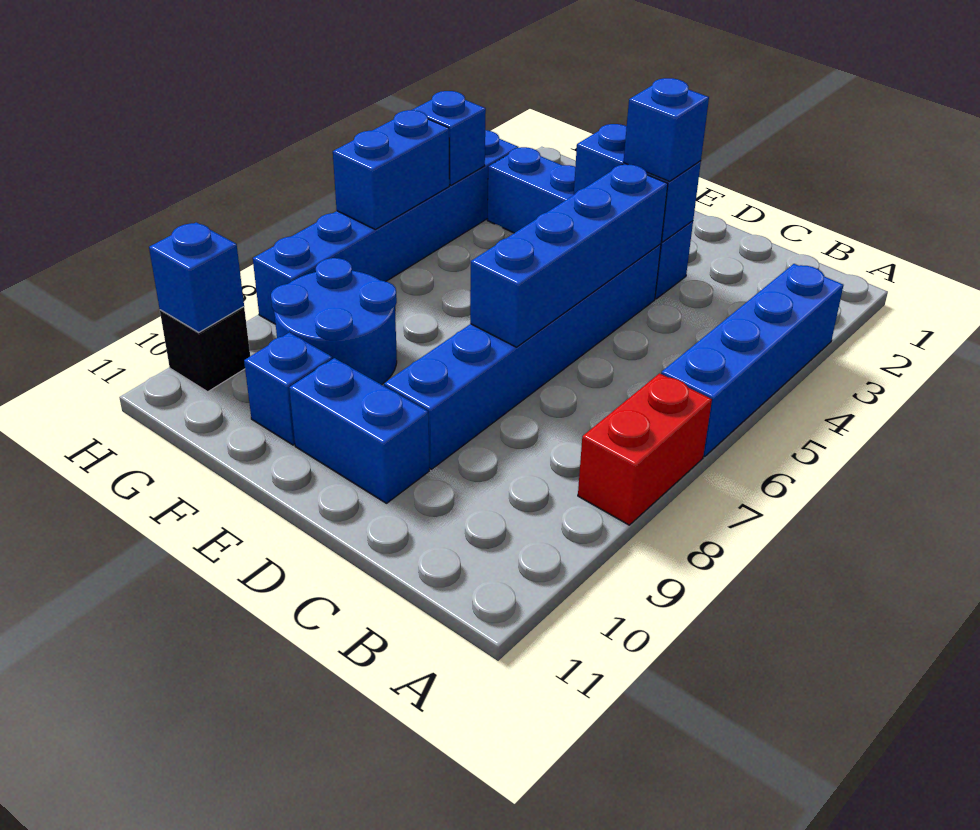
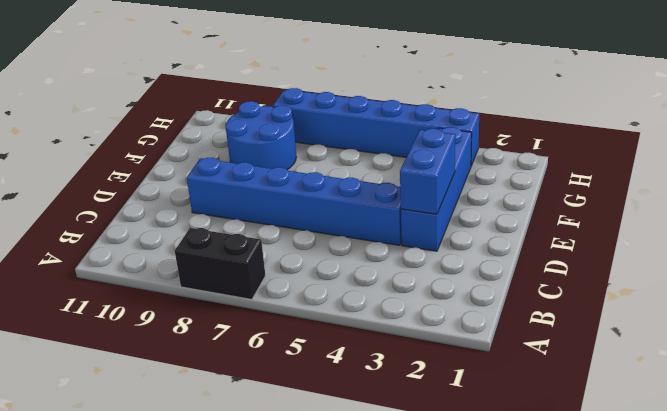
black brick A7:A8 level 1 -> red brick A7:A8 level 1
none -> blue brick A3:A6 level 1
none -> blue brick D10:E10 level 1
none -> blue brick F10 level 1

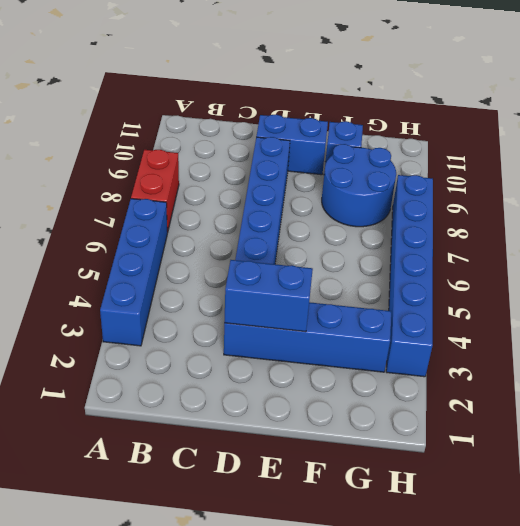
none -> black brick H10 level 1
none -> blue brick D4:D7 level 2
none -> blue brick H4 level 2

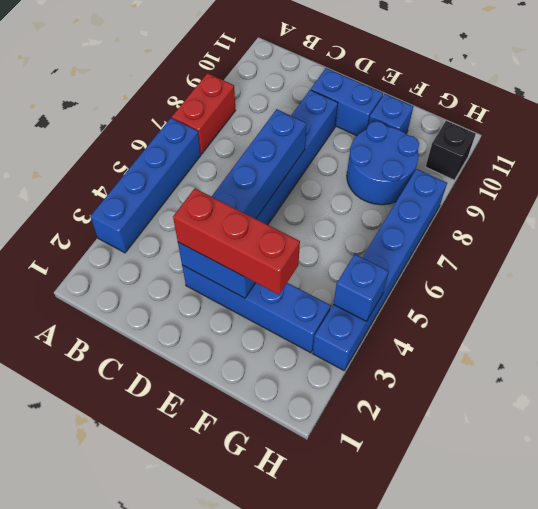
red brick D3:F3 level 3 -> blue brick D3 level 3
none -> blue brick H5:H6 level 2
none -> blue brick H10 level 2

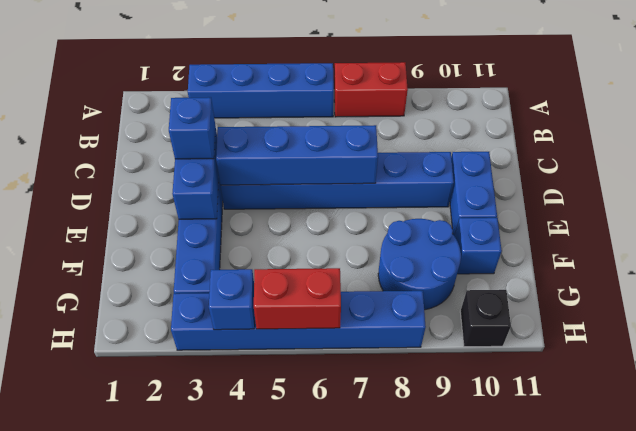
red brick H5:H6 level 2 -> blue brick H5:H6 level 2
none -> blue brick H10 level 2

